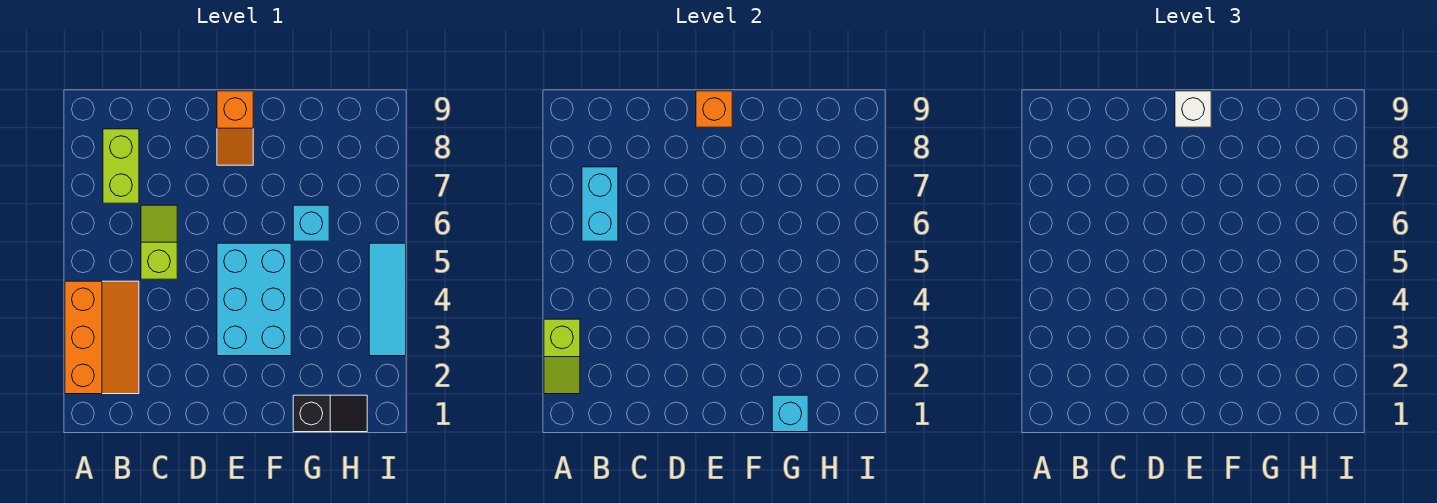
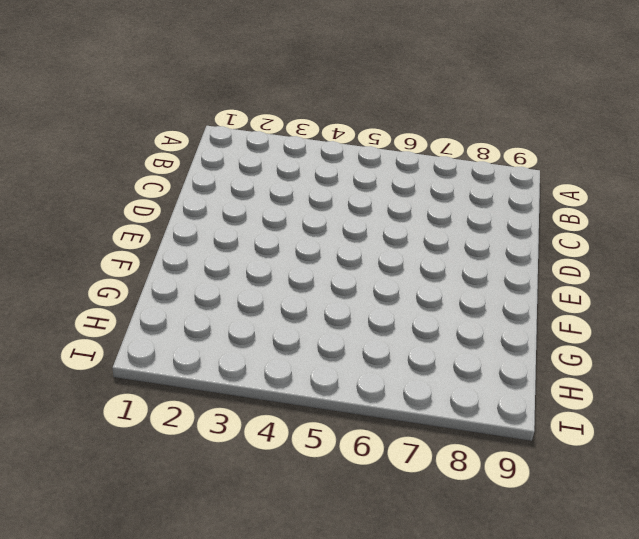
none -> orange slope A2:B4 level 1 top A
none -> lime brick B7:B8 level 1
none -> lime slope C5:C6 level 1 top 5

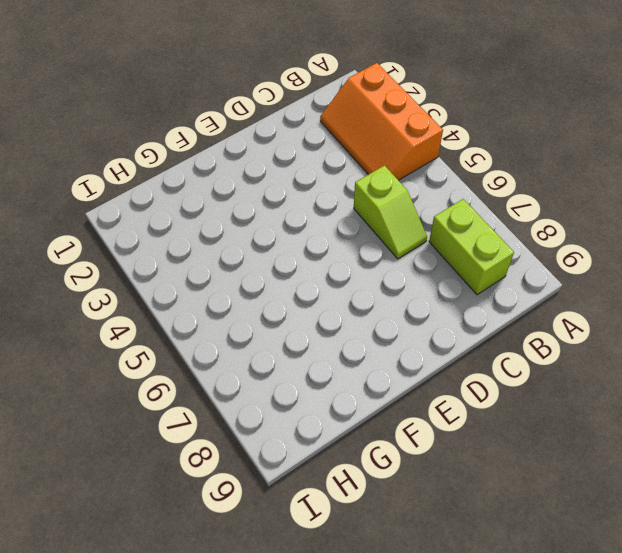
none -> cyan brick E3:F5 level 1
none -> orange slope E8:E9 level 1 top 9
none -> black slope G1:H1 level 1 top G

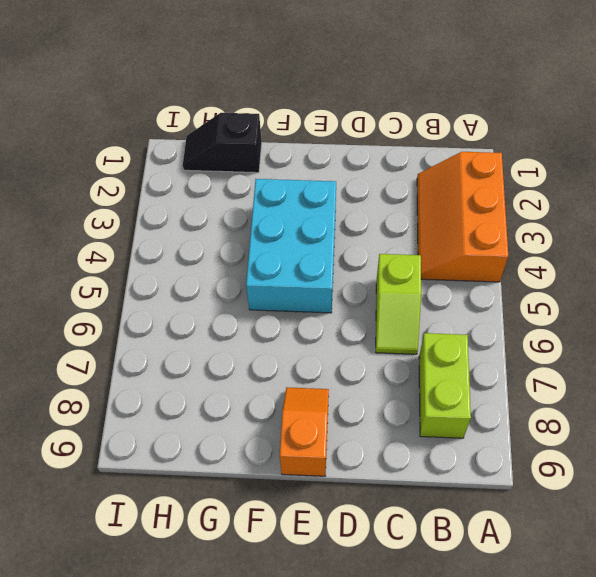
none -> cyan brick G6 level 1
none -> cyan tile I3:I5 level 1
none -> lime slope A2:A3 level 2 top 3

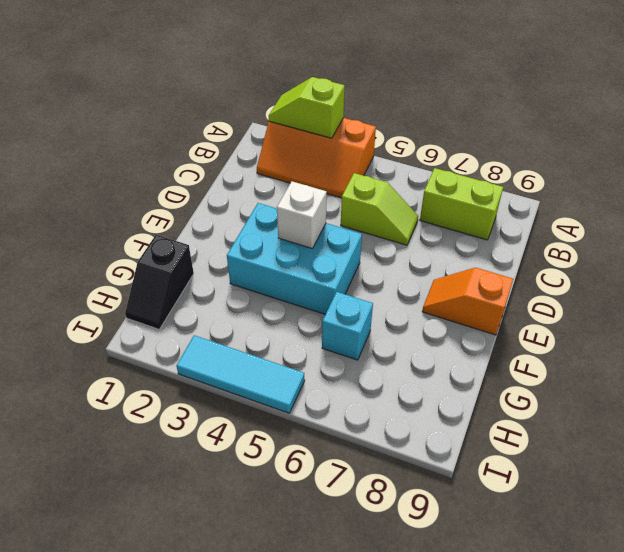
white brick E4 level 2 -> white brick E9 level 3
none -> cyan brick B6:B7 level 2
none -> orange brick E9 level 2
none -> cyan brick G1 level 2

